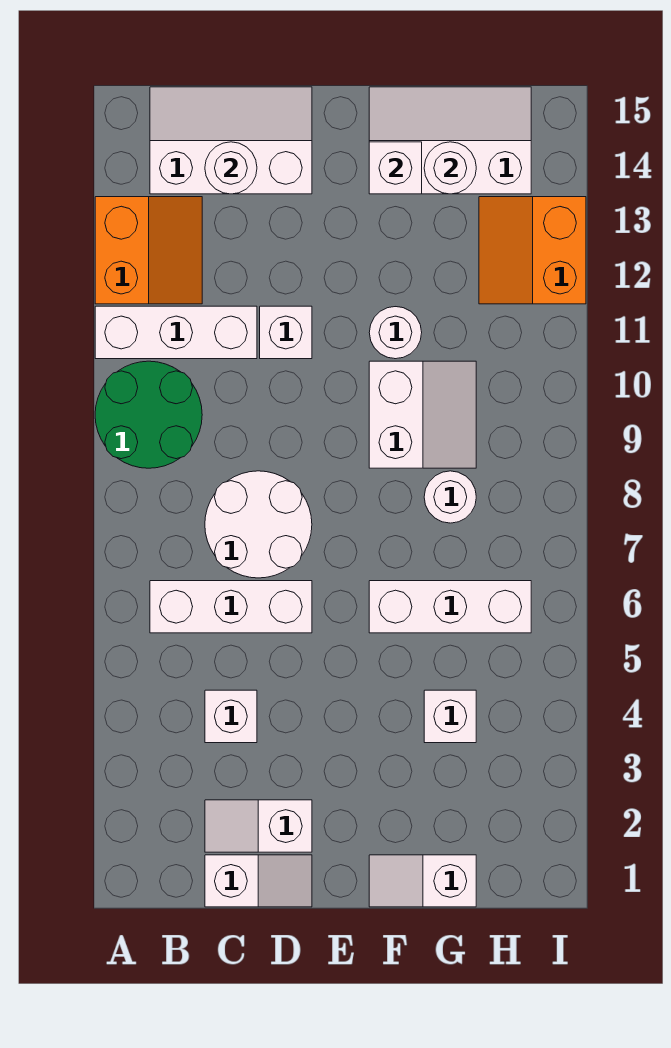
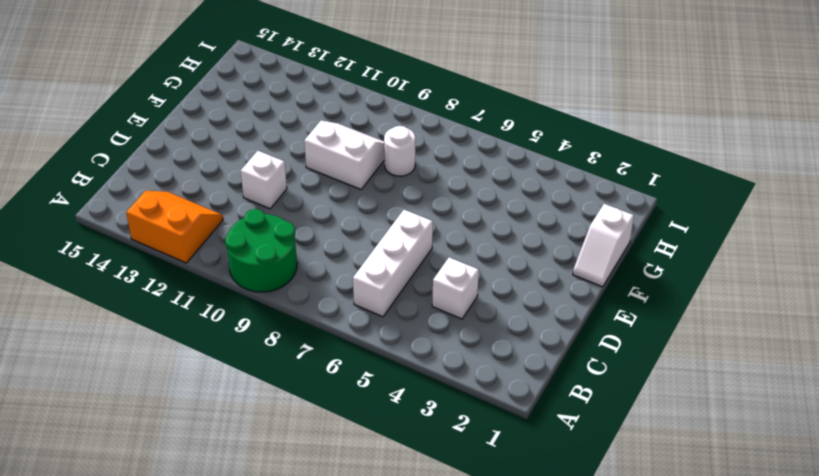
none -> white brick A11:C11 level 1
none -> white slope B14:D15 level 1 top 14
none -> white slope C1:D1 level 1 top C

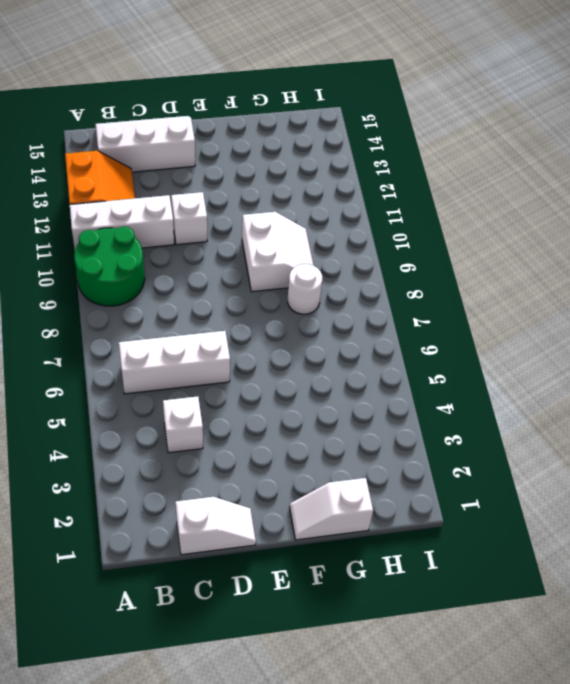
none -> white slope C2:D2 level 1 top D
none -> white round brick C7:D8 level 1
none -> white brick F6:H6 level 1

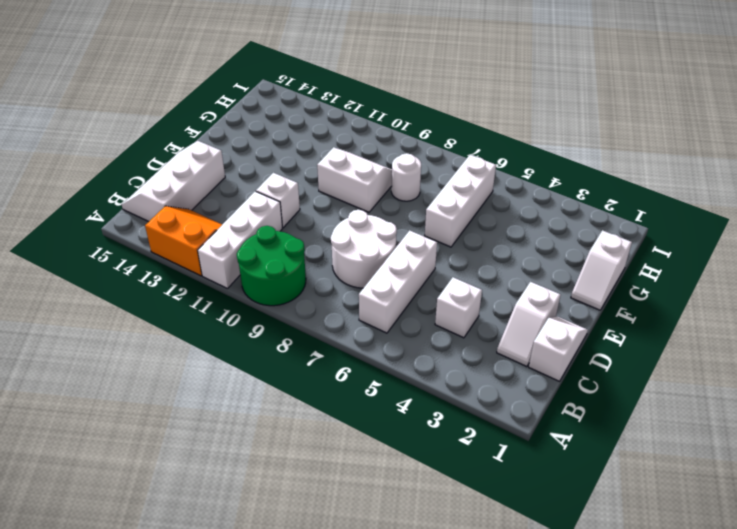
none -> white round brick F11 level 1
none -> white slope F14:H15 level 1 top 14
none -> white brick G4 level 1

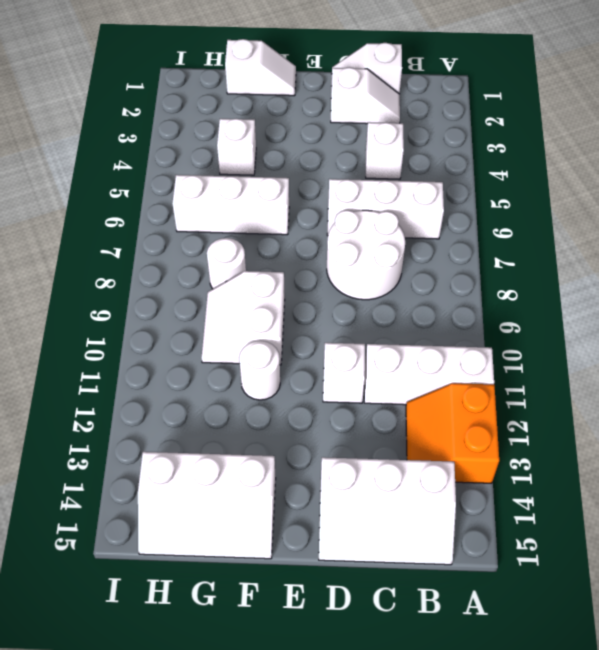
none -> green round brick A9:B10 level 1
none -> orange slope H12:I13 level 1 top I
none -> white round brick C14 level 2

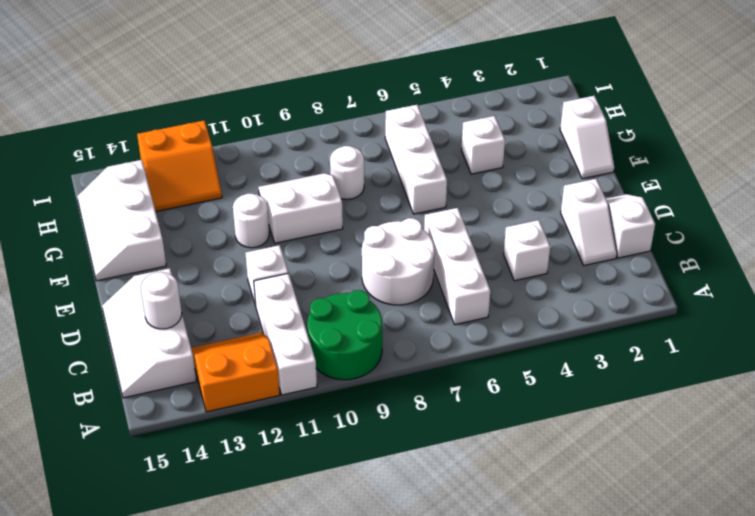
none -> white brick F14 level 2
none -> white round brick G14 level 2

